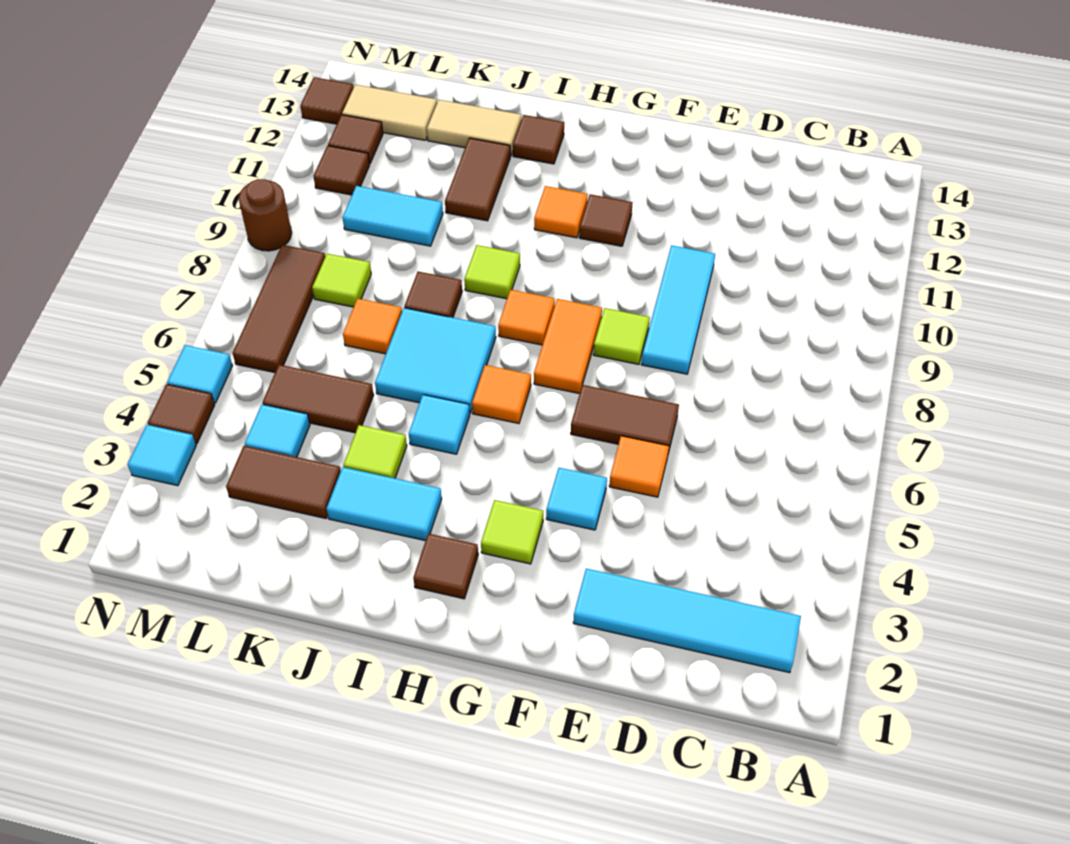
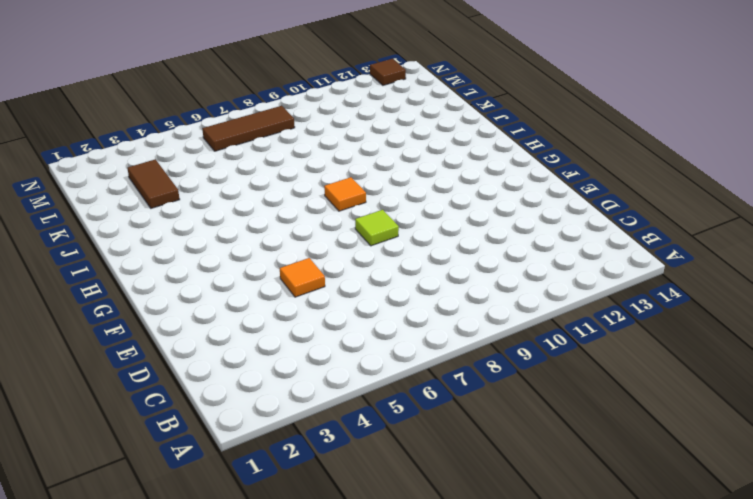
none -> cyan tile B2:E2 level 1
none -> brown tile E6:F6 level 1
none -> cyan tile E8:E10 level 1
none -> cyan tile F4 level 1

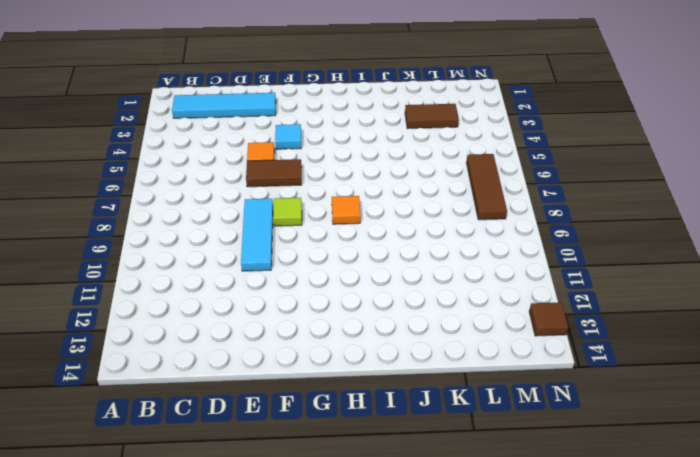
none -> lime tile G3 level 1
none -> orange tile G7:G8 level 1
none -> brown tile G11 level 1
none -> brown tile H2 level 1

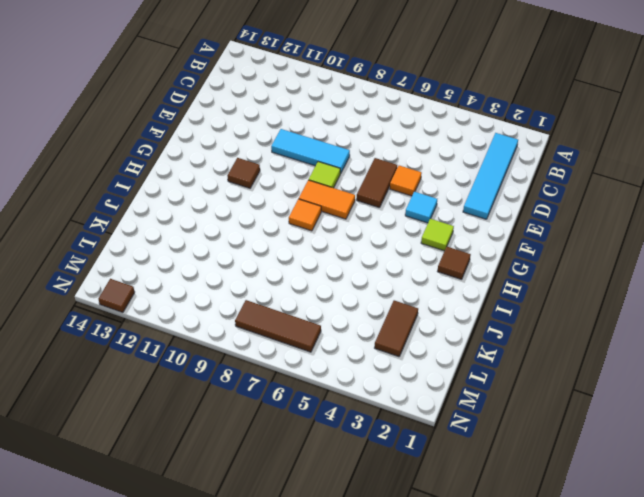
none -> orange tile H6 level 1
none -> orange tile H11 level 1
none -> cyan tile I3:J3 level 1
none -> cyan tile I5 level 1

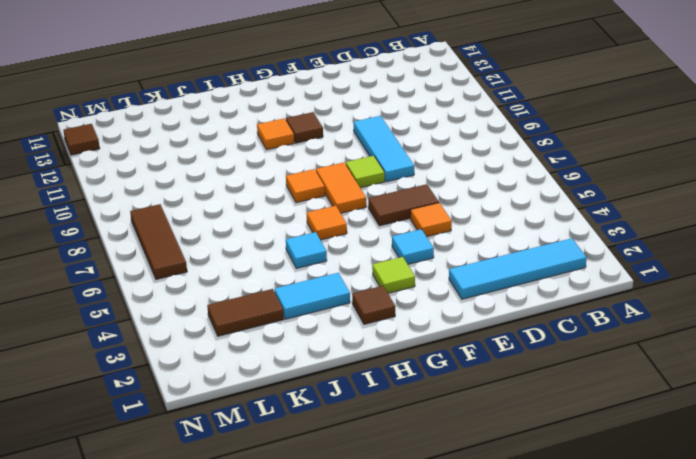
none -> cyan tile I6:J7 level 1
none -> lime tile I9 level 1
none -> brown tile I13 level 1
none -> lime tile J4 level 1

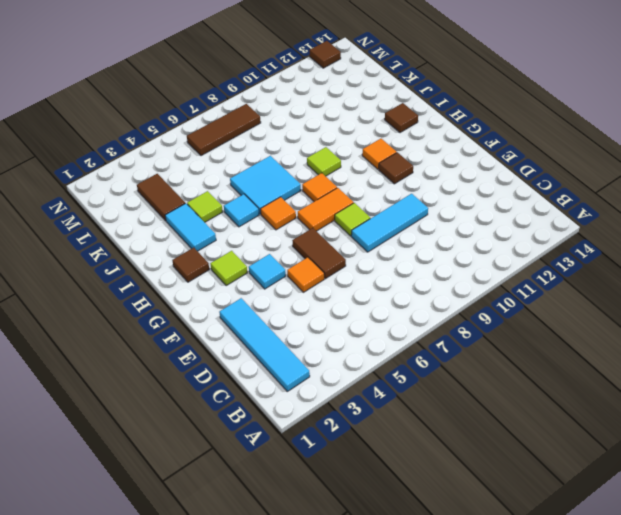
none -> brown tile J8 level 1
none -> brown tile J11:J12 level 1
none -> tan tile J13:K13 level 1
none -> brown tile K5:L5 level 1

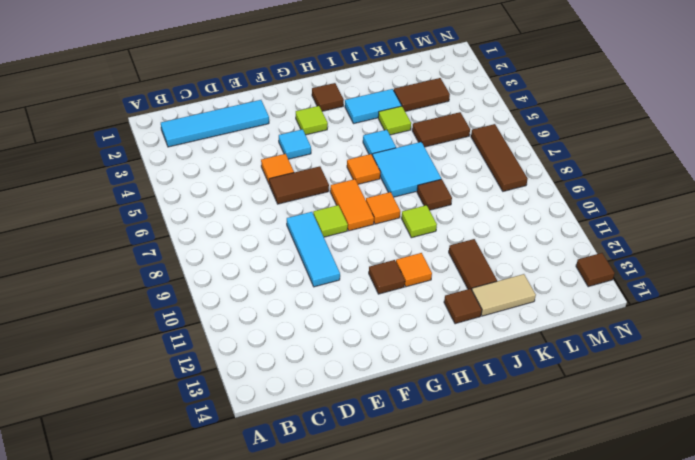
none -> orange tile K7 level 1
none -> cyan tile K10:L10 level 1
none -> cyan tile L4 level 1
none -> lime tile L8 level 1

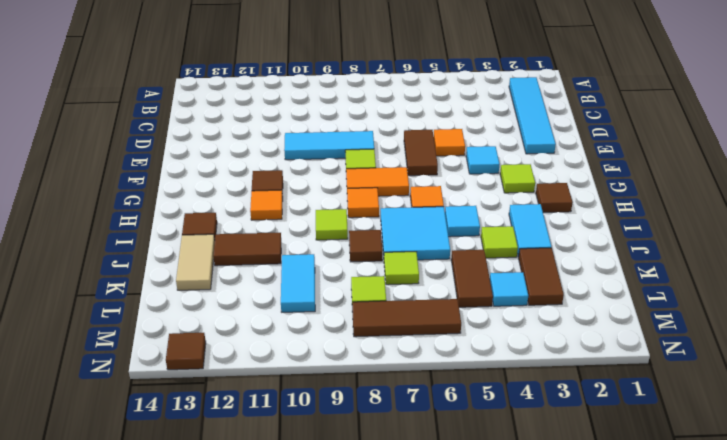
lime tile K7 level 1 -> orange tile K7 level 1
none -> tan tile L13:M13 level 1
none -> brown tile M11 level 1
none -> brown tile M12 level 1
none -> cyan tile N3 level 1

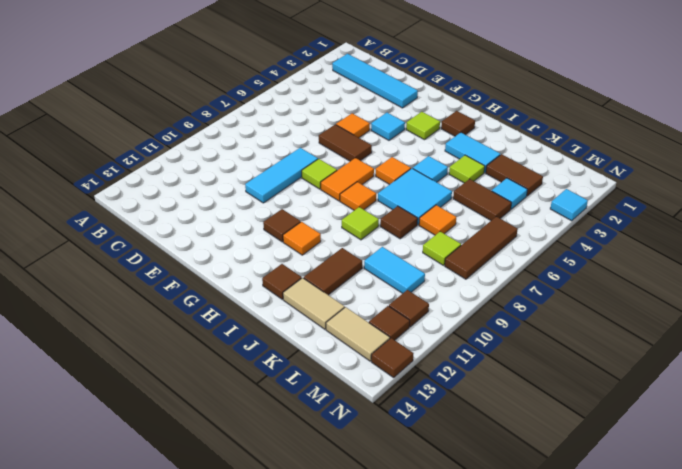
none -> brown tile N4 level 1
none -> cyan tile N5 level 1
none -> brown round brick N9 level 1

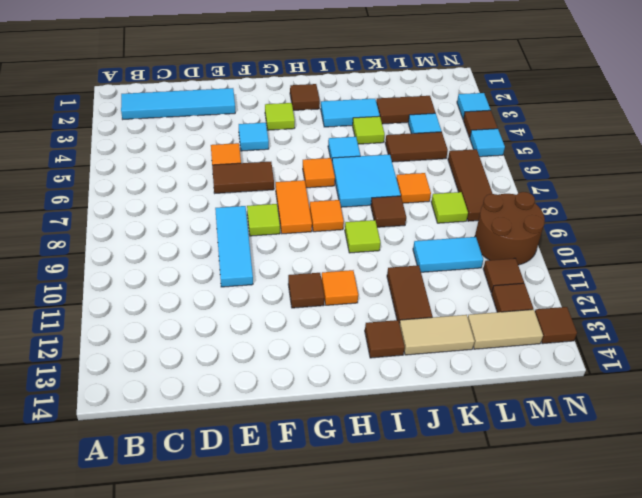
brown round brick M9:N10 level 1 -> brown round brick N9 level 1

